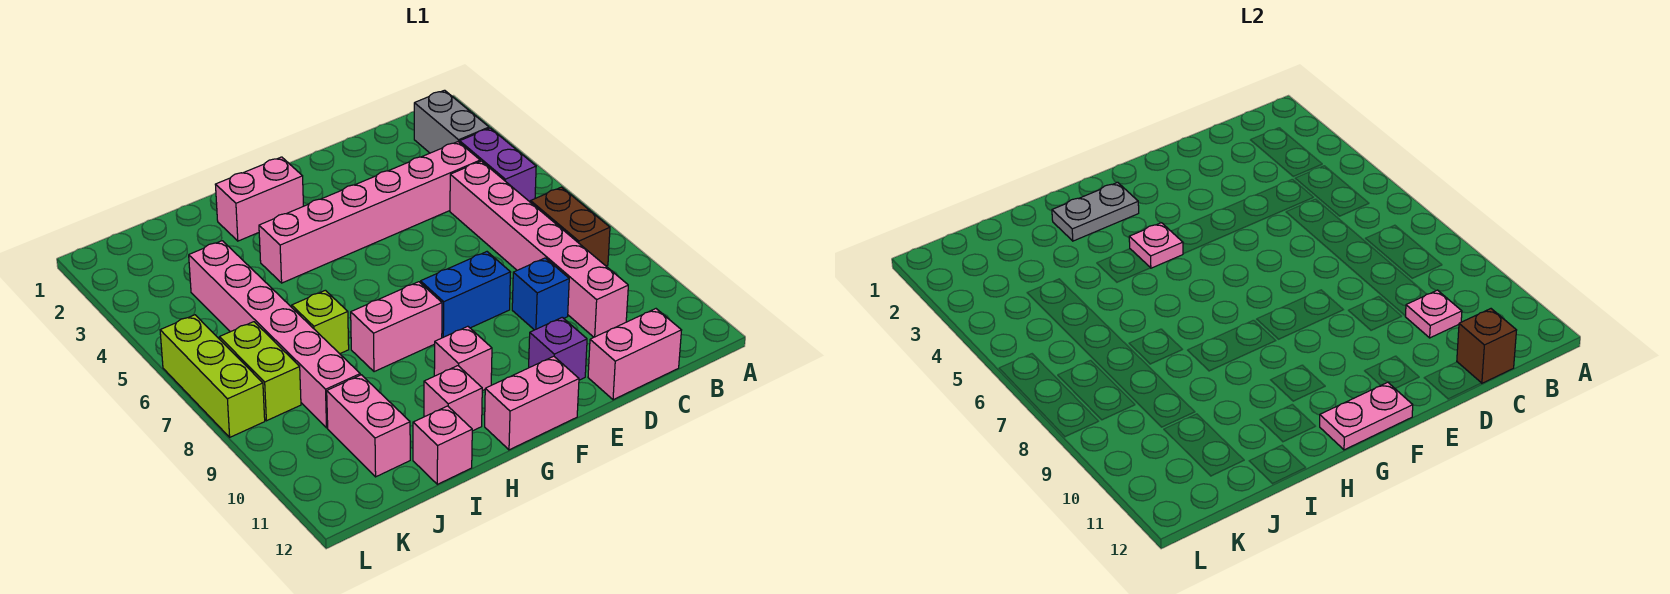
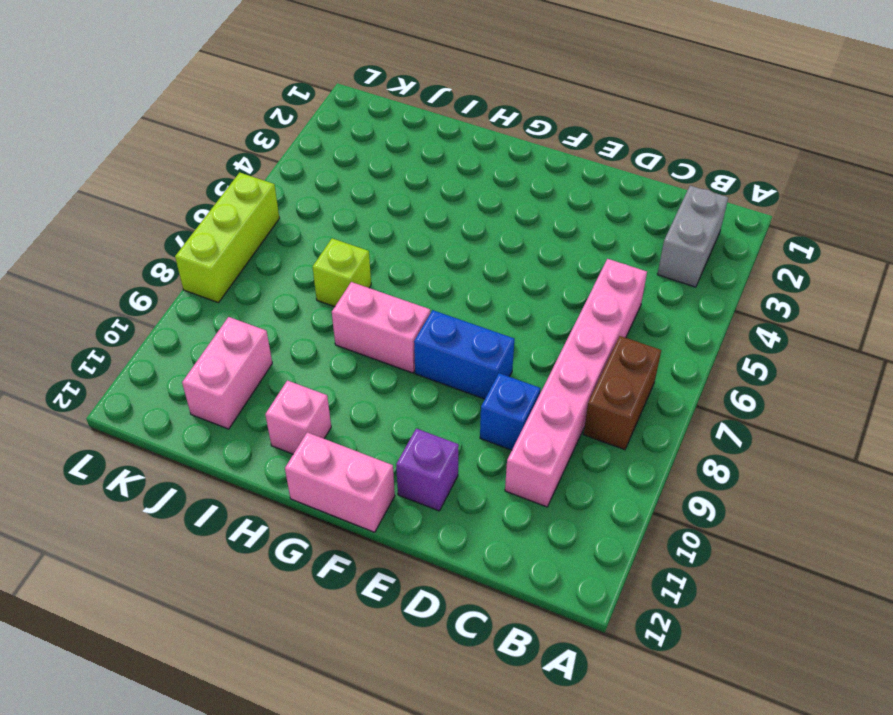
none -> purple brick B4:B5 level 1
none -> pink brick C4:H4 level 1
none -> pink brick C12:D12 level 1

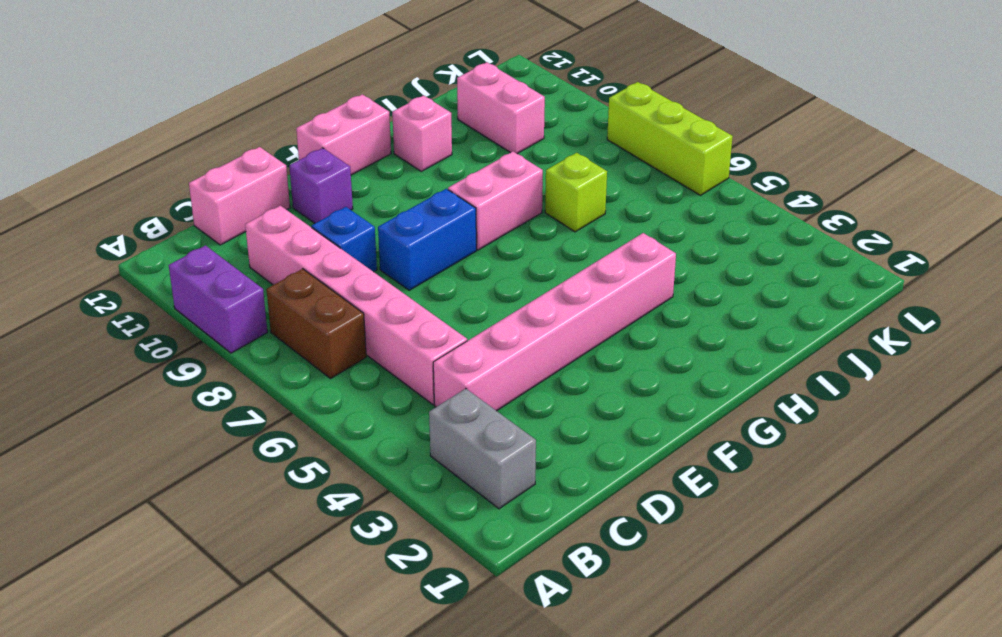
purple brick A9:A10 level 1 -> purple brick B4:B5 level 1
none -> pink brick G2:H2 level 1
none -> pink brick G10 level 1
none -> pink brick I12 level 1

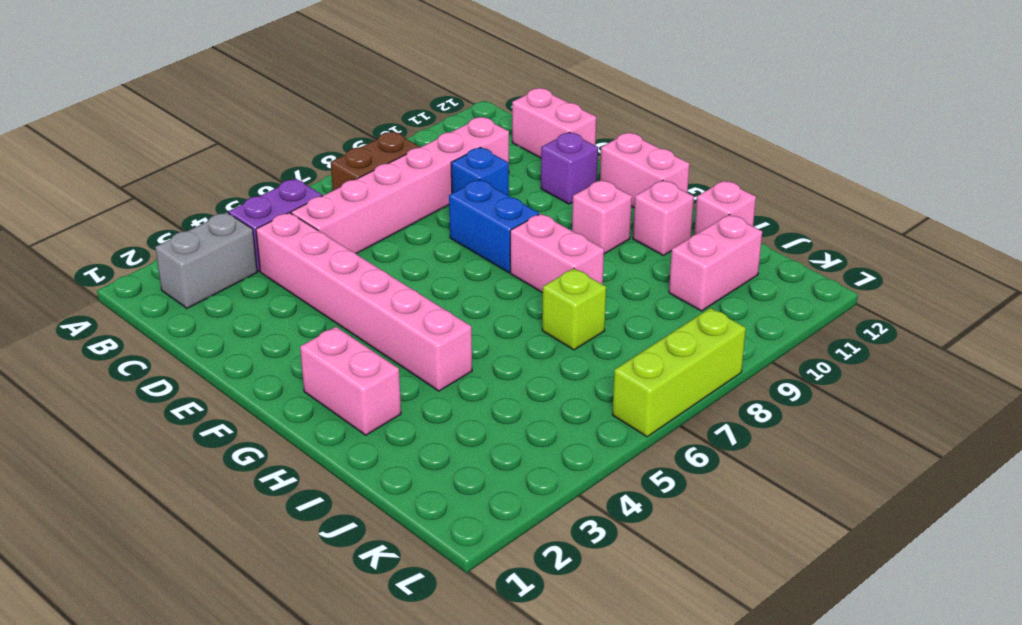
none -> pink brick J4:J9 level 1
none -> lime brick K7:K8 level 1
none -> pink plate C10 level 2

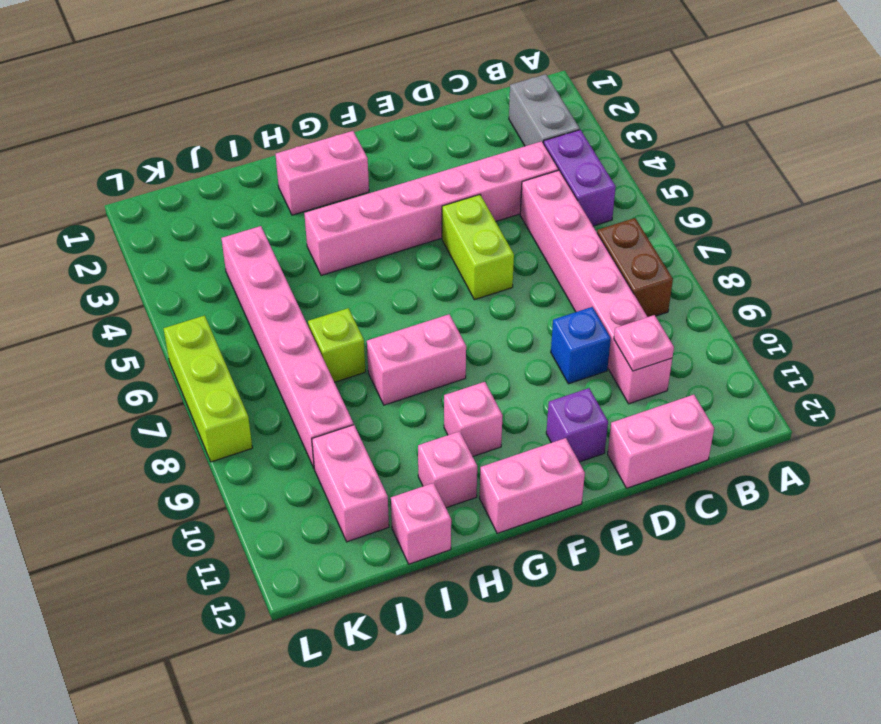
lime brick E5:E6 level 1 -> lime brick K7:K8 level 1
none -> blue brick E8:F8 level 1
none -> brown brick C12 level 2
none -> pink plate F12:G12 level 2

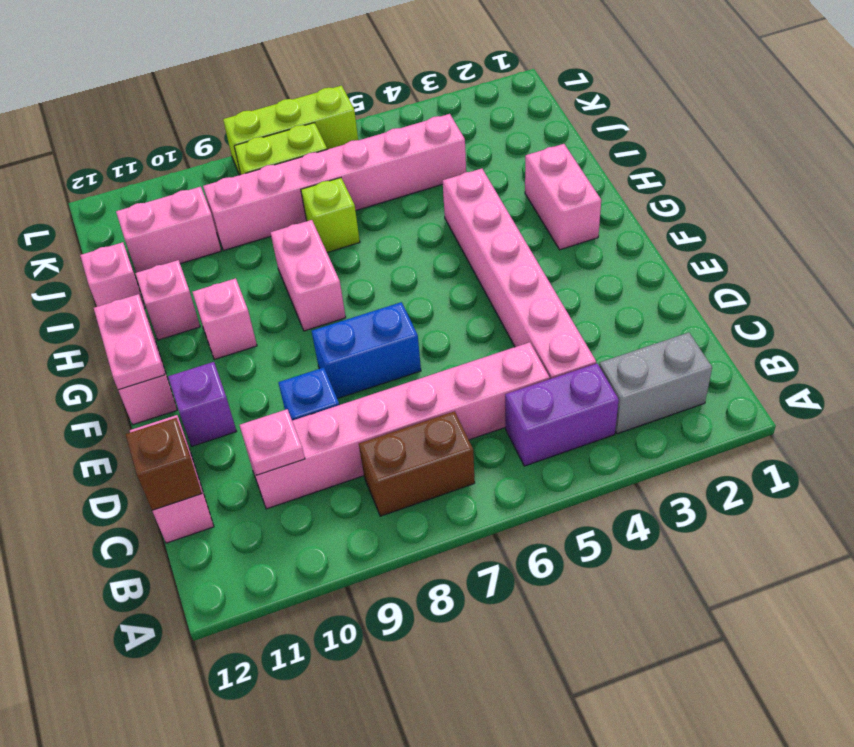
blue brick E7:E8 level 1 -> blue brick E8:F8 level 1
none -> grey plate G2:H2 level 2
none -> pink plate G4 level 2

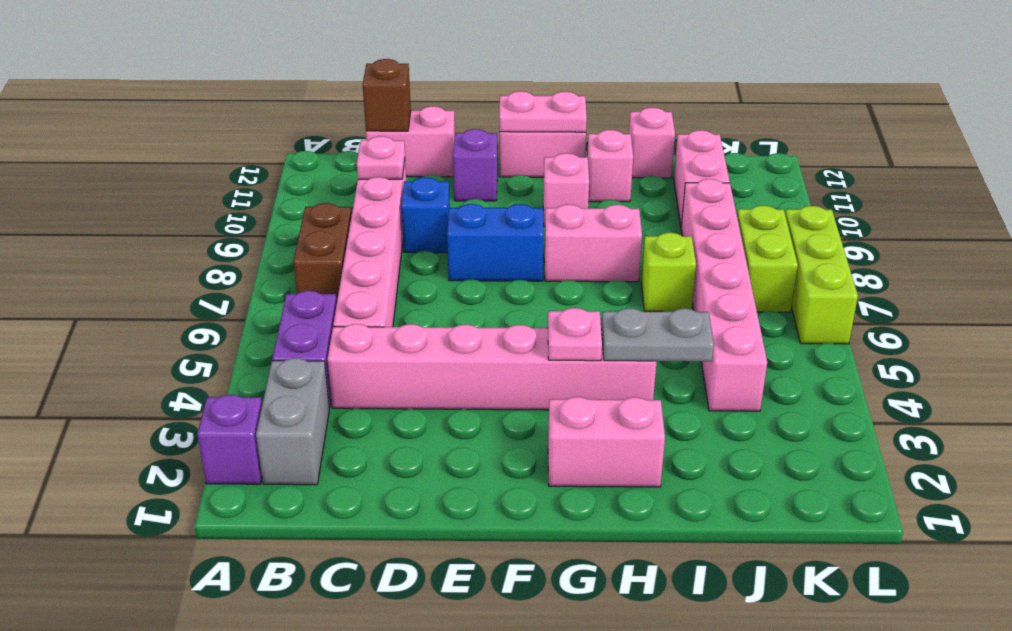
purple brick A2 level 1 -> none
grey plate H4:I4 level 2 -> grey plate G2:H2 level 2

